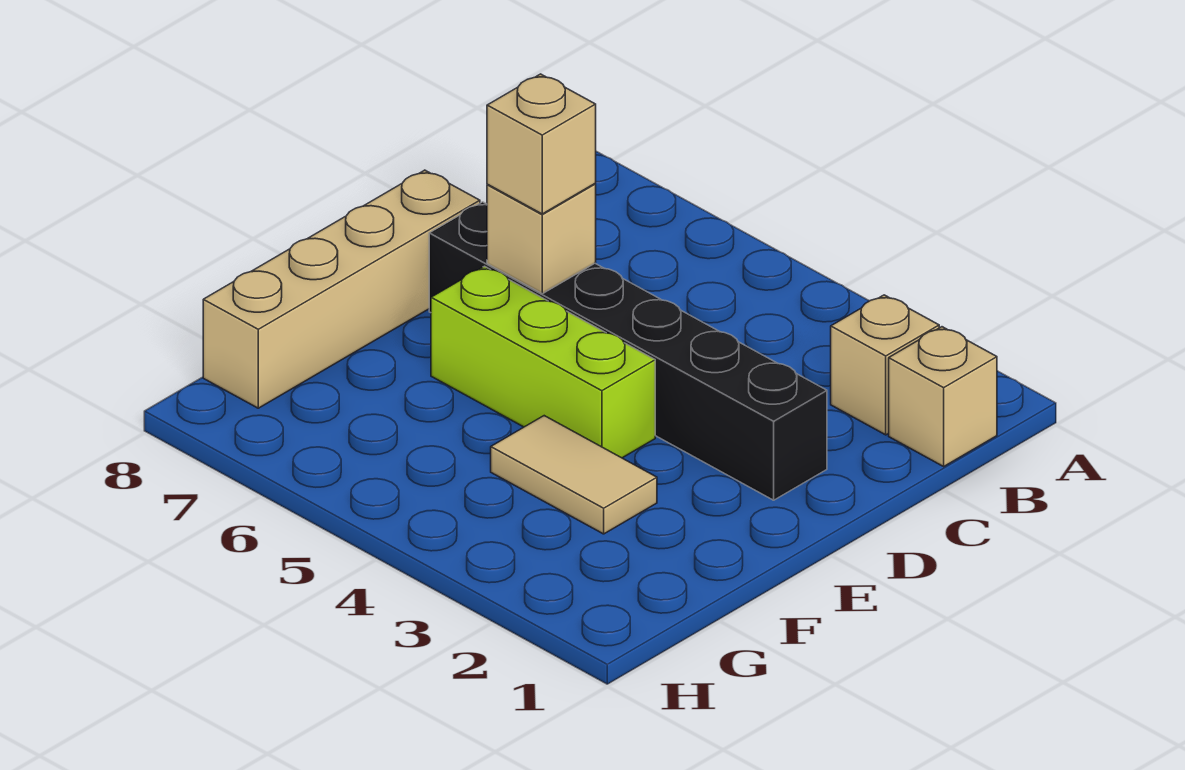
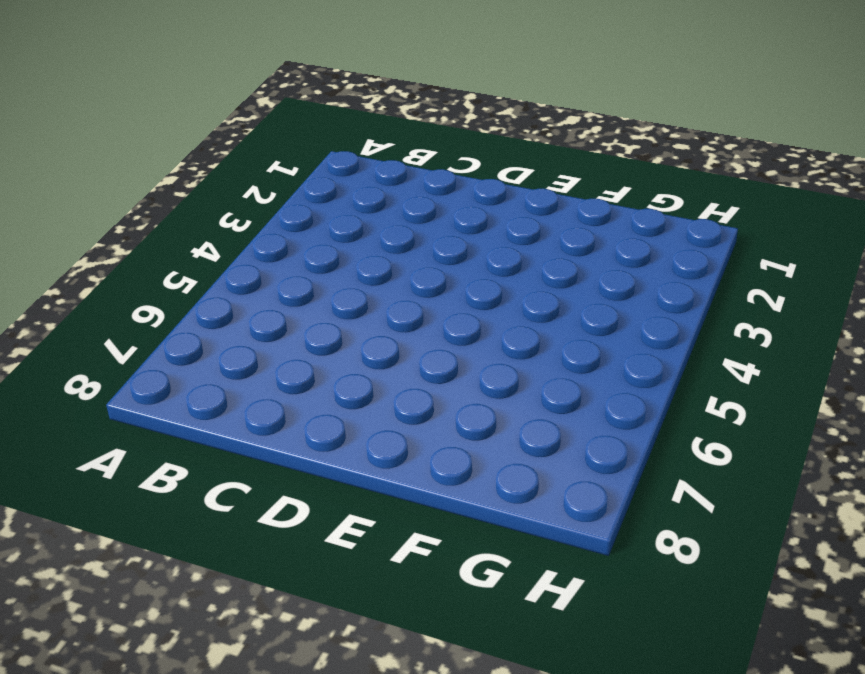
none -> tan brick B1 level 1
none -> tan brick B2 level 1

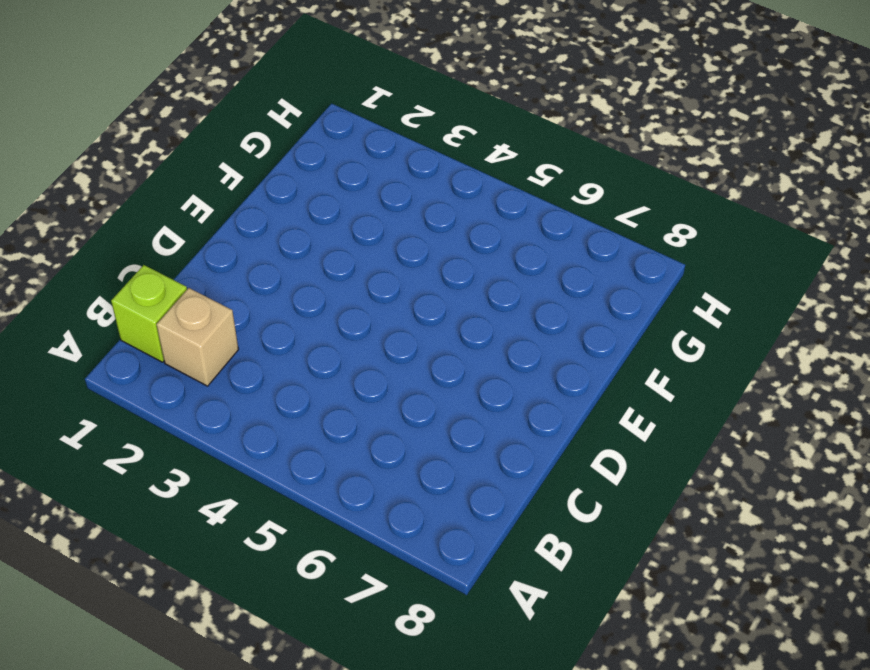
lime brick B1 level 1 -> tan brick B1 level 1
none -> black brick D2:D7 level 1
none -> tan brick D8:G8 level 1

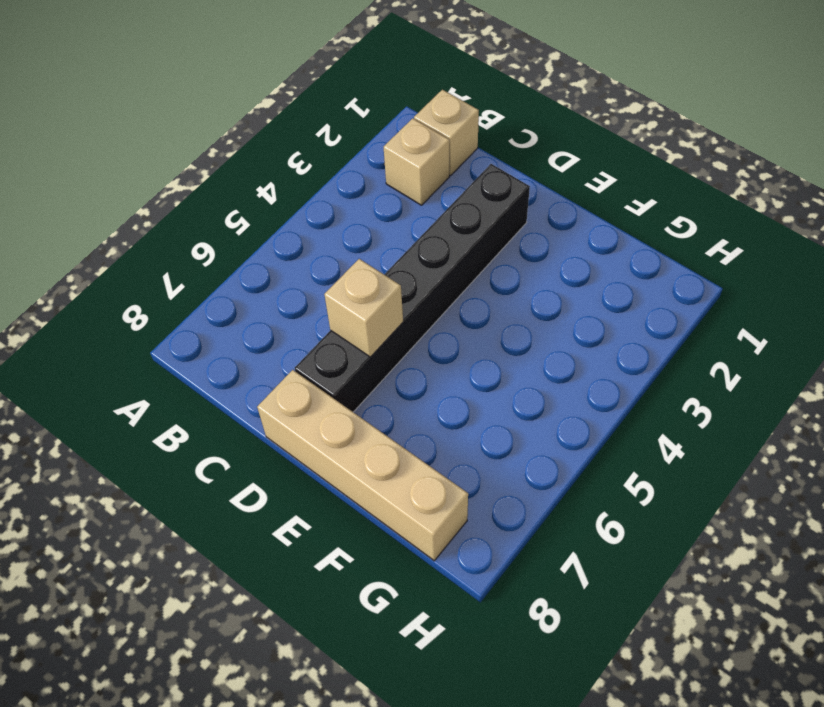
none -> lime brick E4:E6 level 1
none -> tan tile F3:F4 level 1

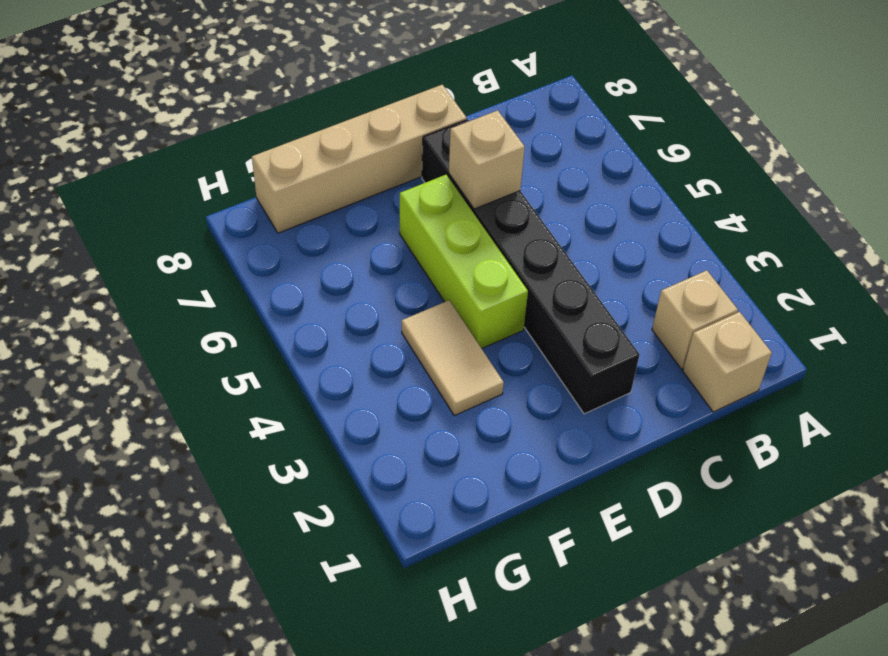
none -> tan brick D6 level 3

